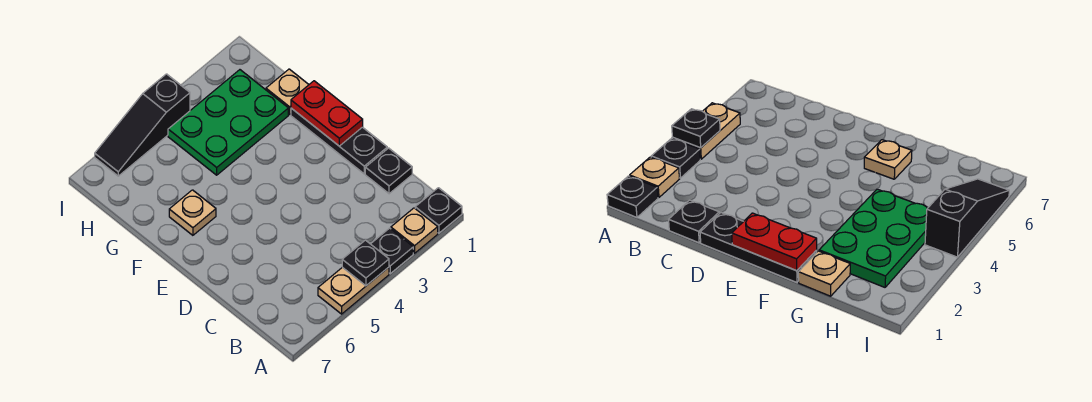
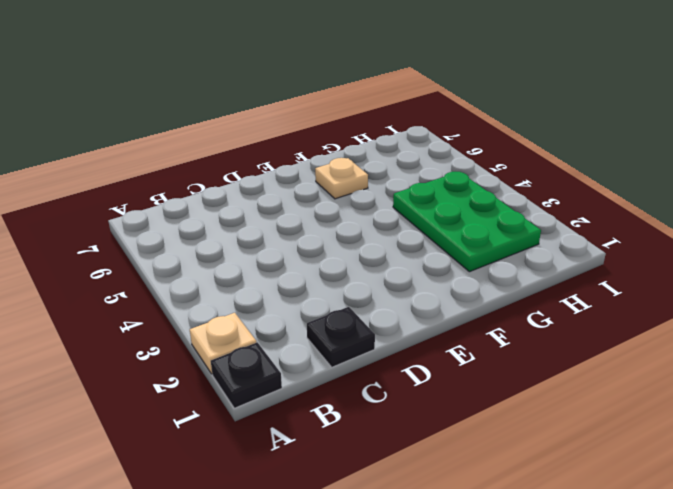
none -> black plate A3 level 1
none -> tan plate A4:A5 level 1
none -> black plate D1:F1 level 1

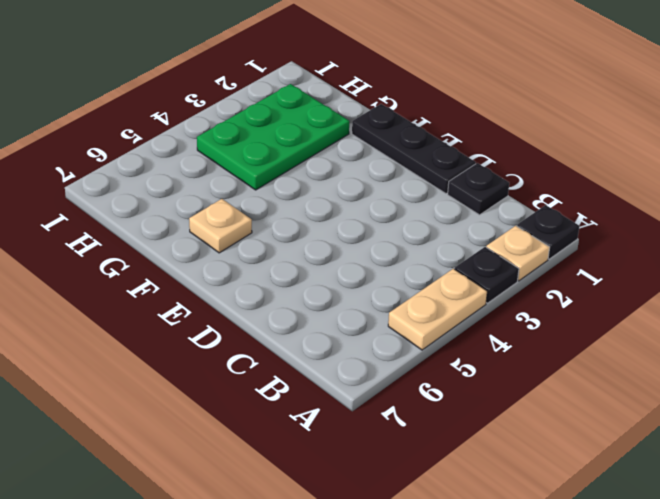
none -> tan plate G1 level 1
none -> black slope I4:I6 level 1 top 4
none -> black plate A4 level 2

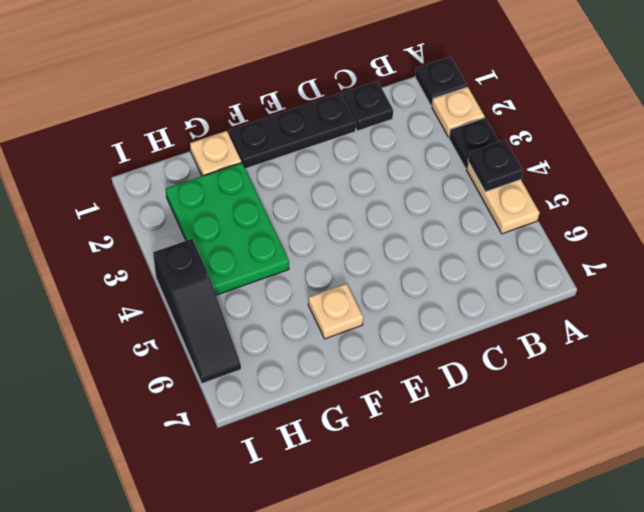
none -> red plate E1:F1 level 2

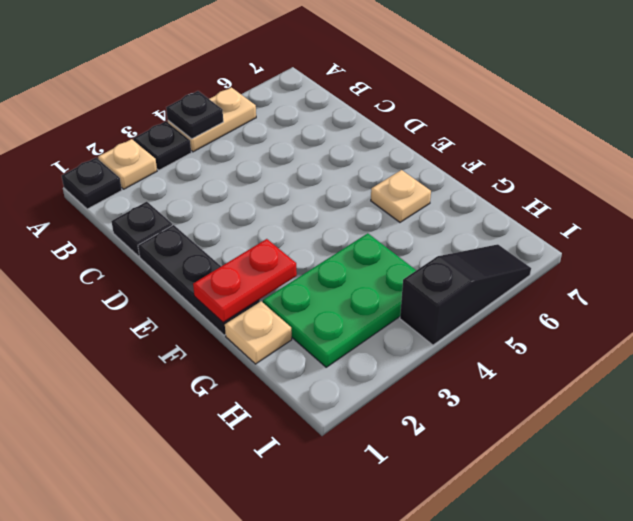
red plate F1:F2 level 2 -> red plate E1:F1 level 2

